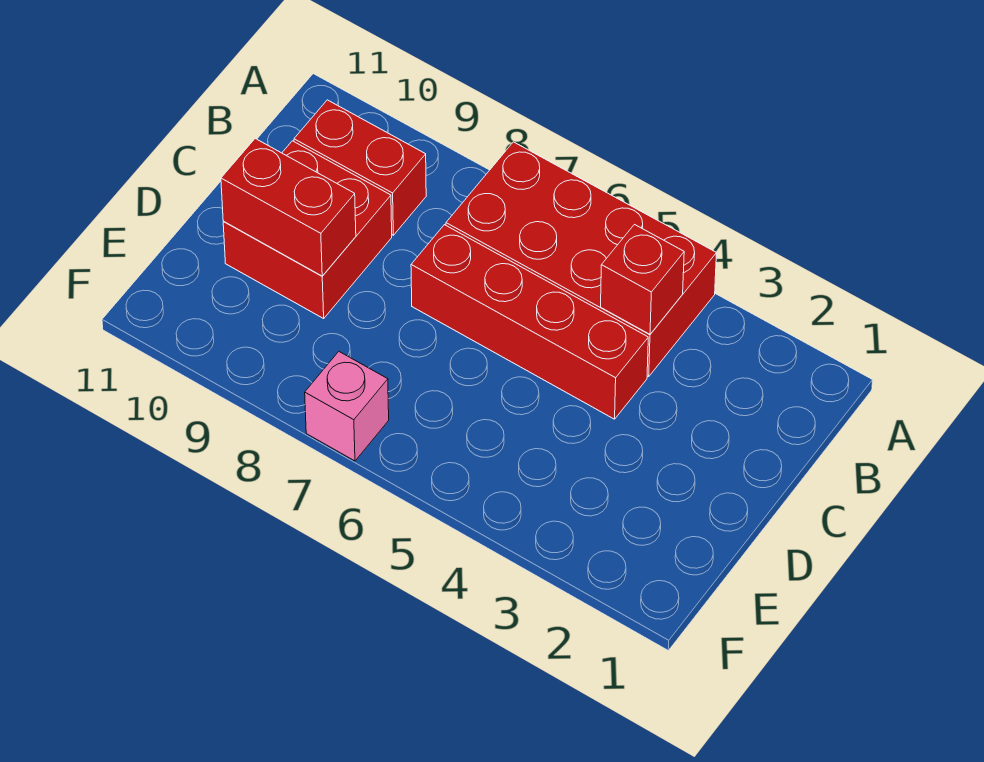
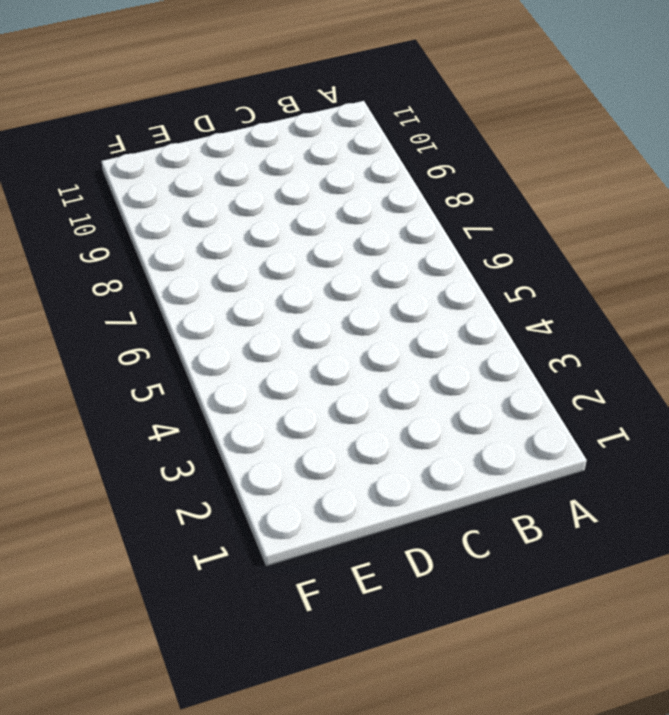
none -> red brick A4:B7 level 1
none -> red brick B9:B10 level 1

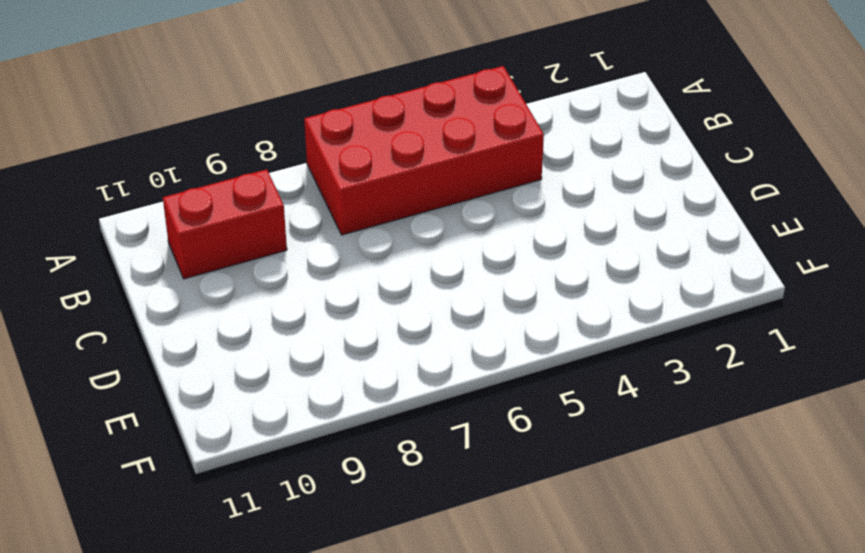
none -> red brick C4:C7 level 1
none -> red brick C9:D10 level 1

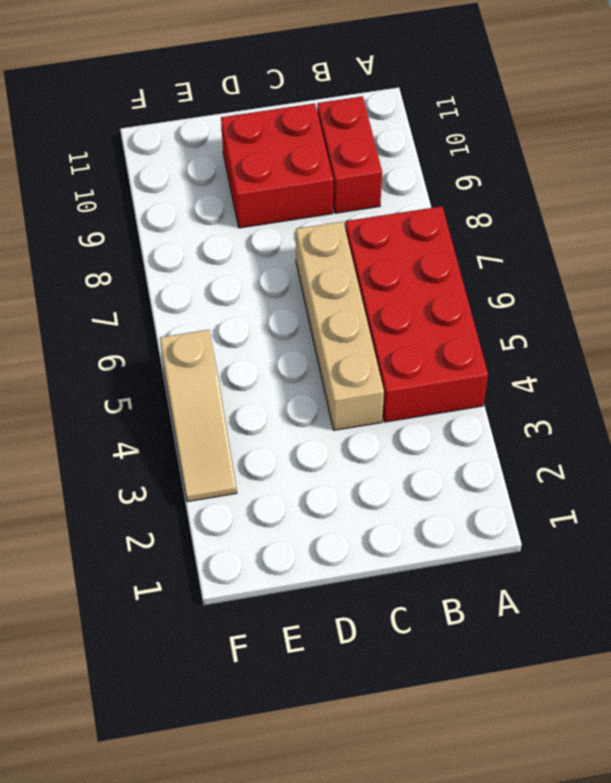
tan brick C4:C7 level 1 -> red brick C4:C7 level 1
tan slope F3:F5 level 1 top 5 -> none
none -> pink brick F7 level 1
none -> red brick B4 level 2

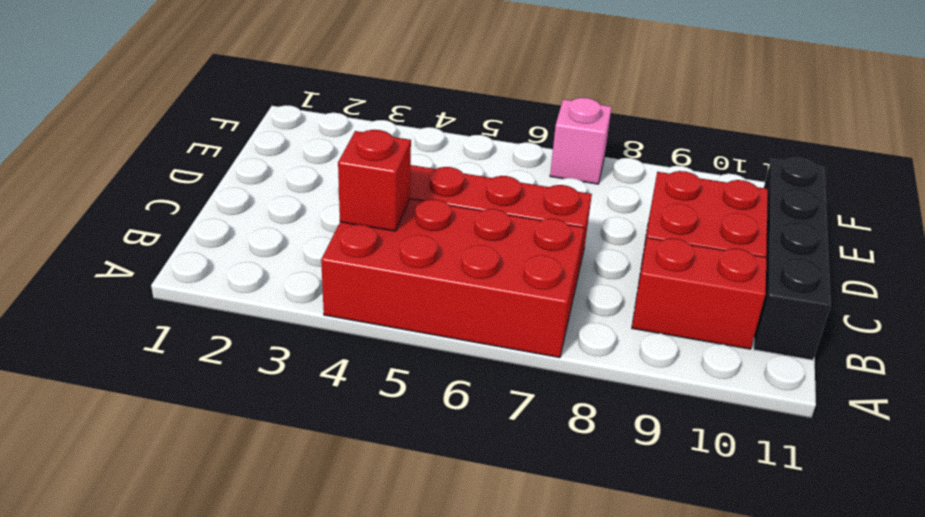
black brick B11:E11 level 1 -> none
none -> red brick D9:D10 level 2

